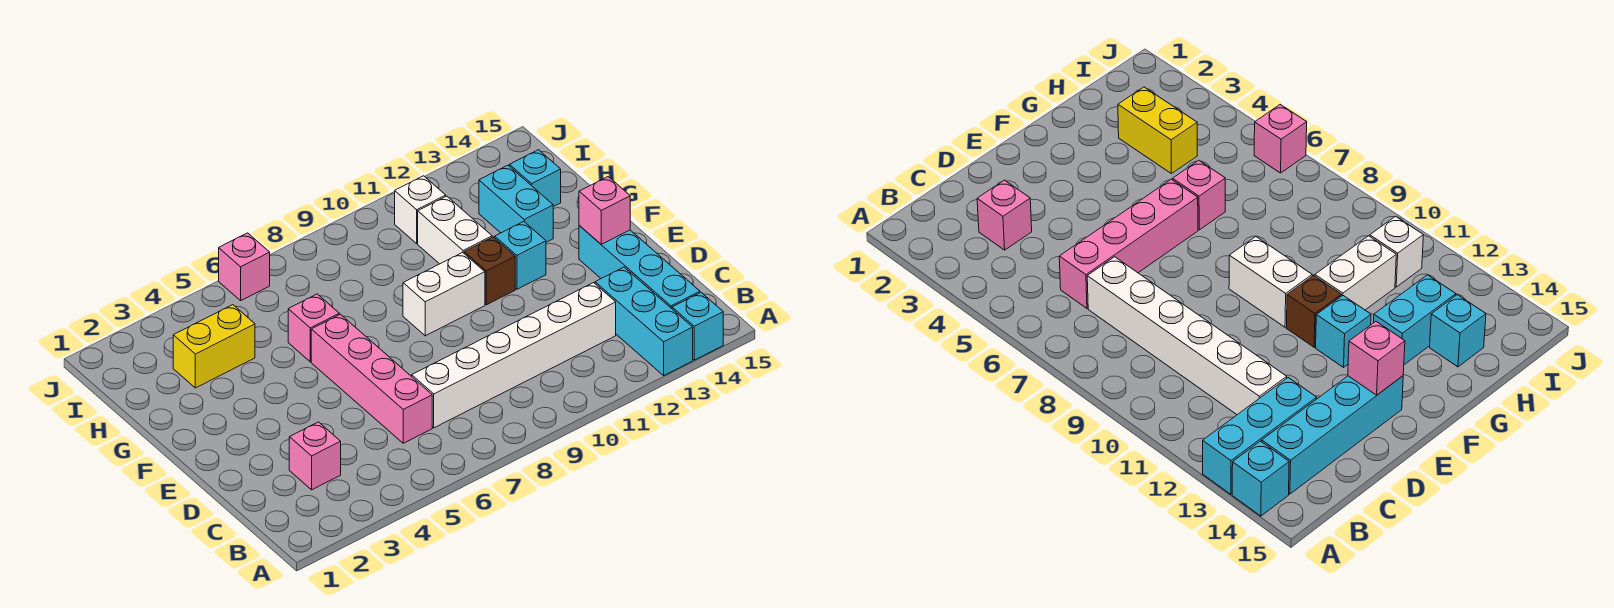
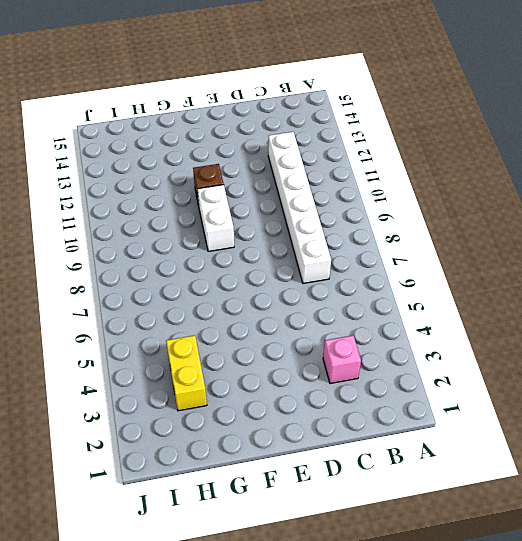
none -> cyan brick A13:C13 level 1
none -> cyan brick A14 level 1
none -> cyan brick B14:E14 level 1

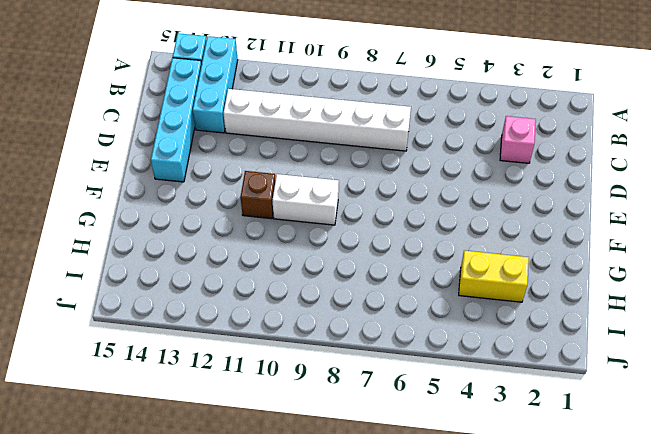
none -> pink brick C6:F6 level 1
none -> cyan brick F12 level 1
none -> pink brick G6 level 1

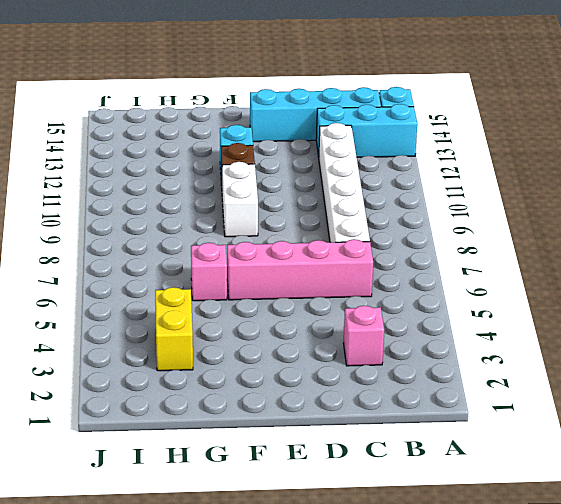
none -> white brick G11:H11 level 1
none -> cyan brick G13:H13 level 1
none -> cyan brick H14 level 1

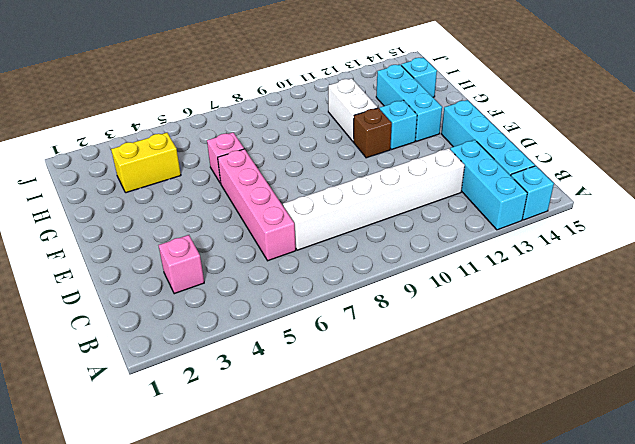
cyan brick F13:H13 level 1 -> cyan brick G13:H13 level 1
none -> white brick F9:F10 level 1
none -> white brick I11 level 1
none -> pink brick J6 level 1

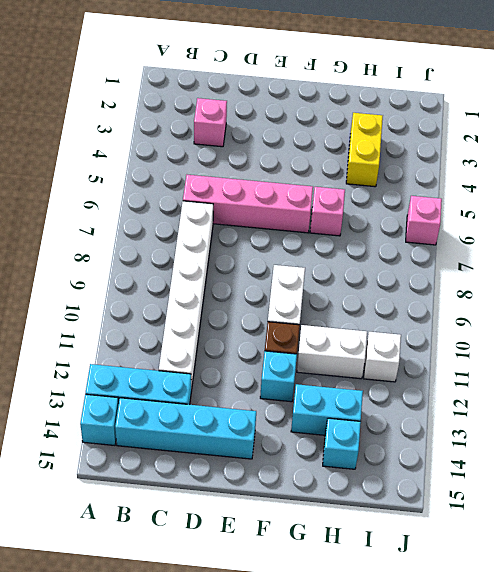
none -> pink brick E14 level 2

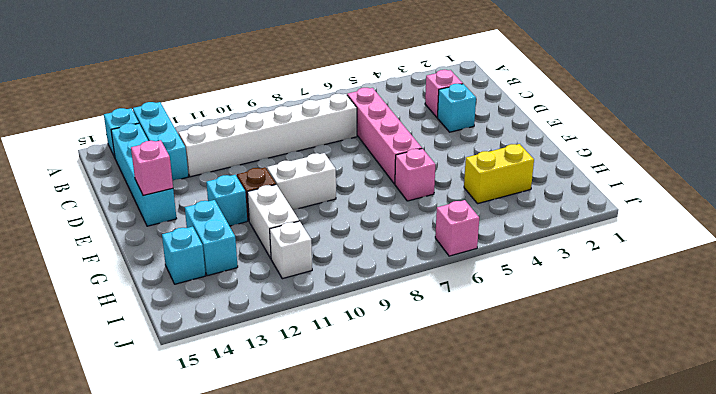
cyan brick D3 level 1 -> none

